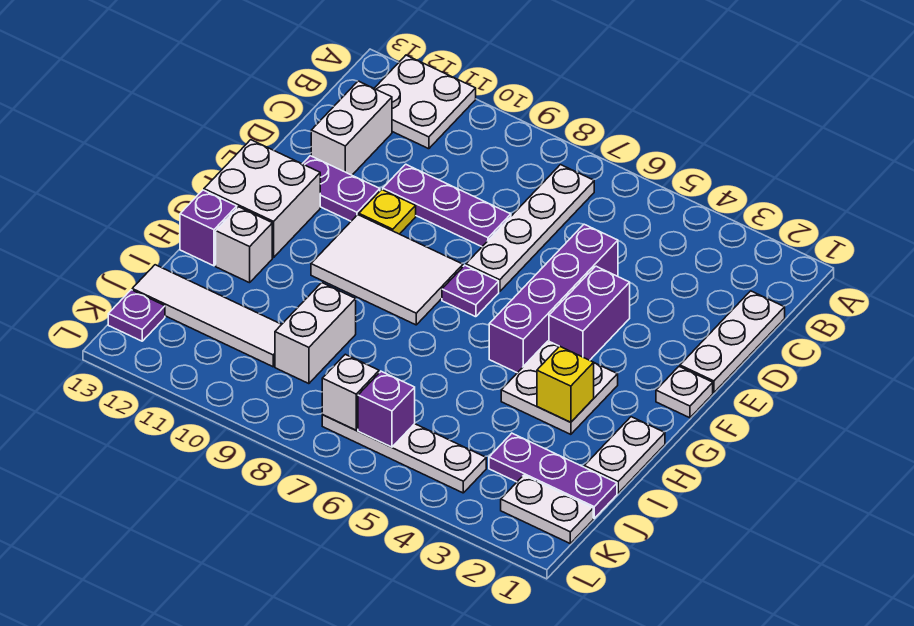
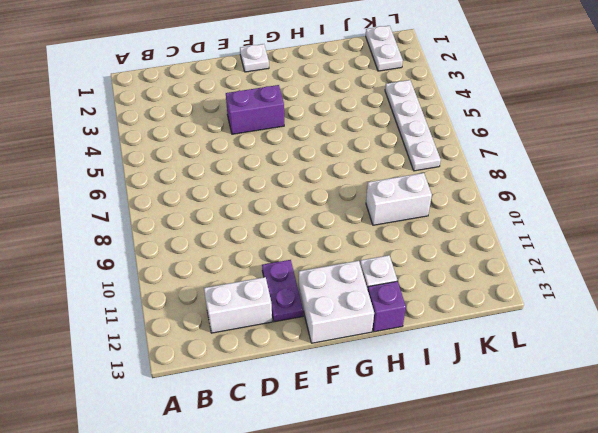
none -> white plate A11:B12 level 1
none -> white plate B7:E7 level 1
none -> white plate C1:E1 level 1

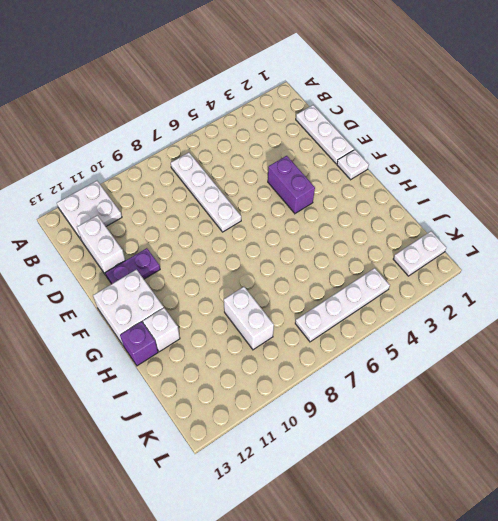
none -> purple brick D5:G5 level 1
none -> purple plate D8:D10 level 1
none -> yellow plate E10 level 1

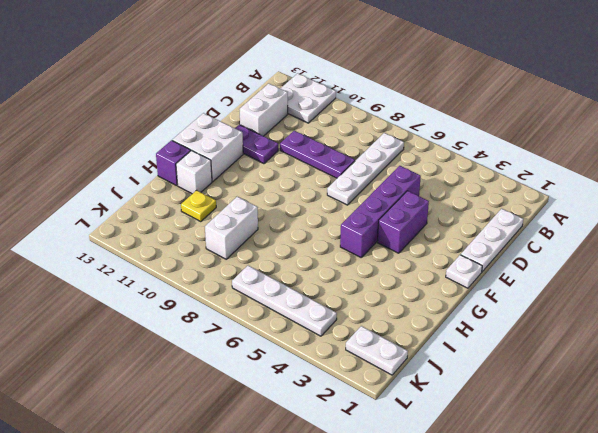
yellow plate I11 level 1 -> yellow plate E10 level 1
none -> purple plate F7 level 1
none -> white tile F8:G10 level 1
none -> white plate G3:H4 level 1

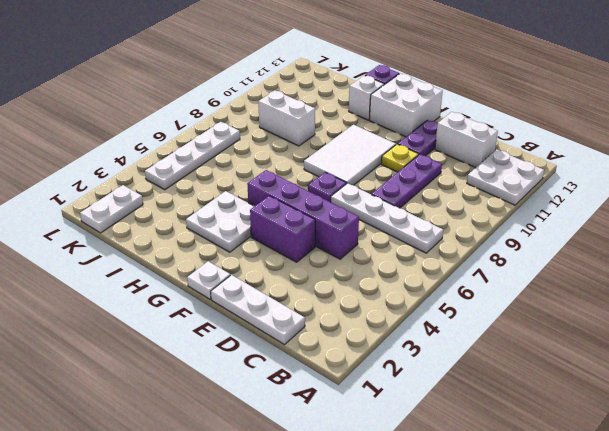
none -> white plate H1:I1 level 1
none -> purple plate J1:J3 level 1
none -> white tile J10:J13 level 1

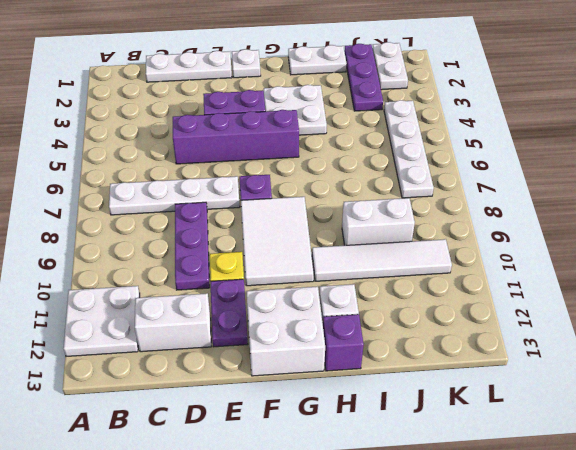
white tile H10:K10 level 1 -> white tile J10:J13 level 1
none -> purple plate K13 level 1
none -> yellow brick H3 level 2
none -> purple brick K6 level 2

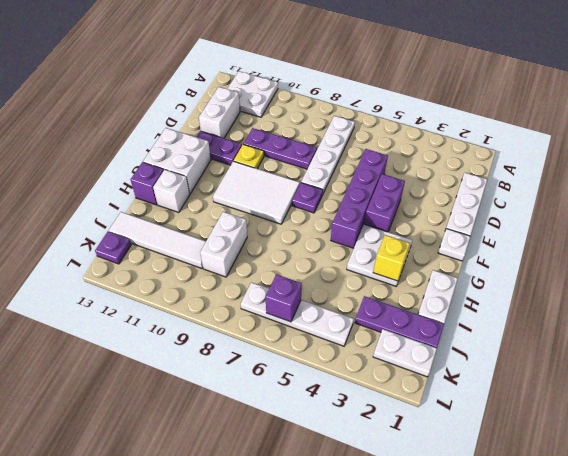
none -> white brick K7 level 2

